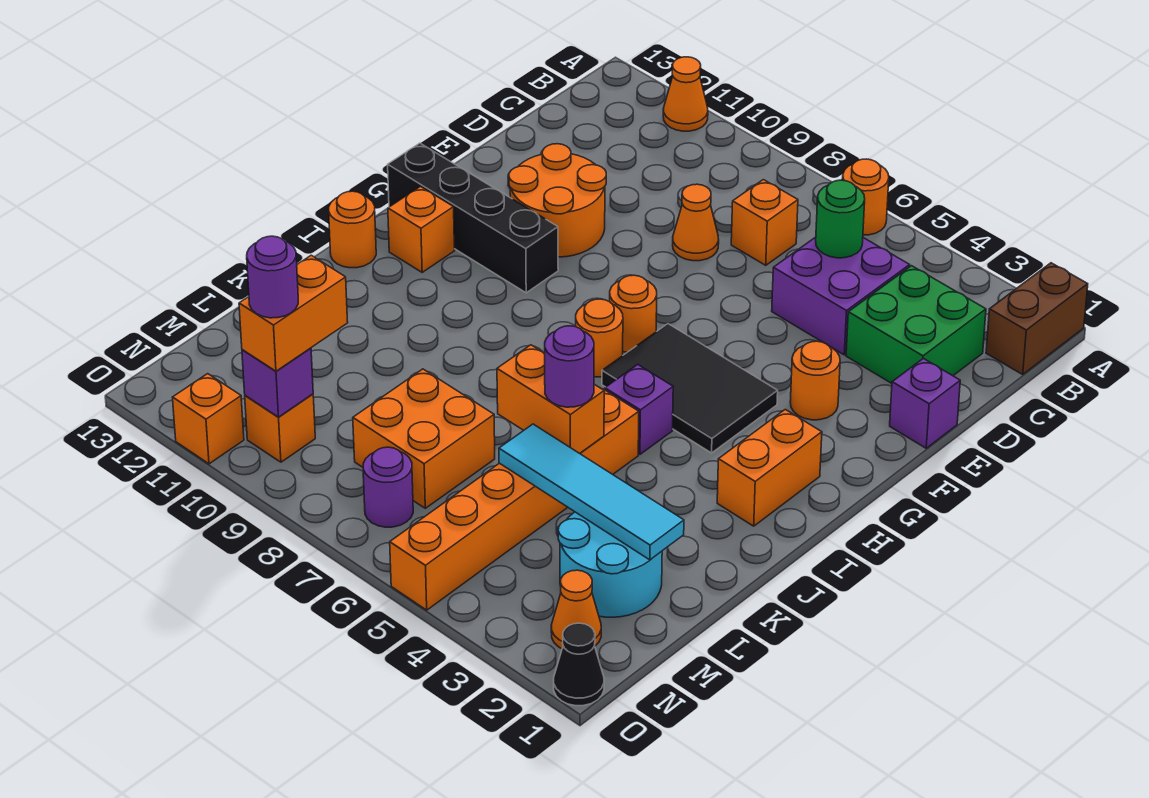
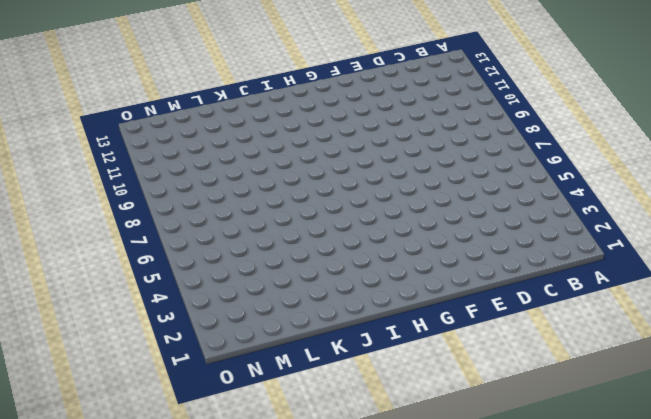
none -> brown brick A1:B1 level 1
none -> orange round brick A6 level 1
none -> orange cone A11 level 1
none -> green brick C2:D3 level 1

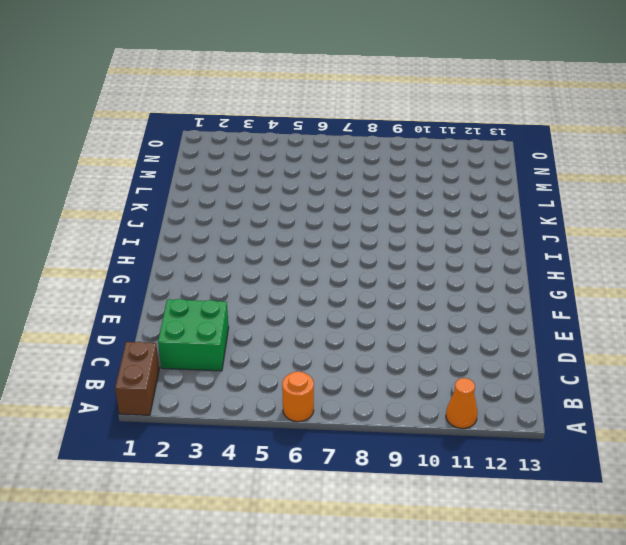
none -> purple brick C4:D5 level 1
none -> orange brick C7 level 1
none -> orange cone D8 level 1
none -> purple brick E1 level 1

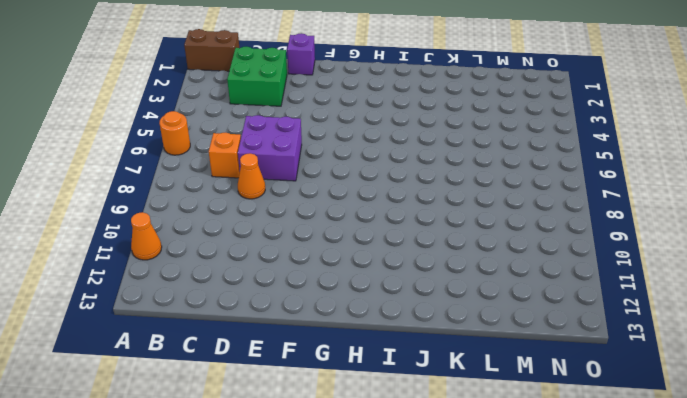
purple brick D6:E7 level 1 -> purple brick C4:D5 level 1
none -> orange round brick E10:F11 level 1
none -> orange round brick F3 level 1
none -> black tile G4:H6 level 1
none -> orange round brick G7 level 1

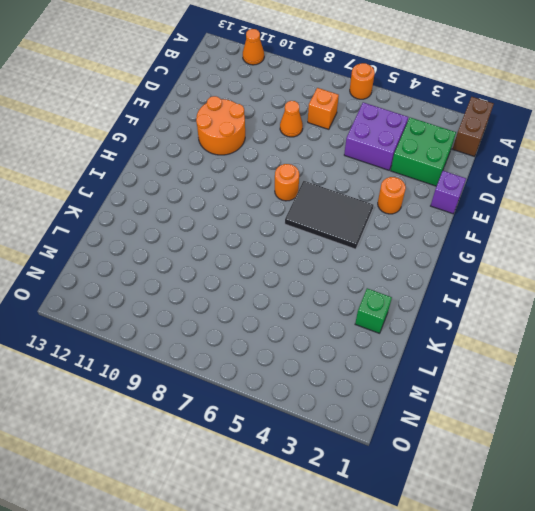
green brick K2 level 1 -> none
none -> black brick G10:G13 level 1
none -> orange brick H2:I2 level 1
none -> orange round brick H7 level 1
none -> orange brick H12 level 1

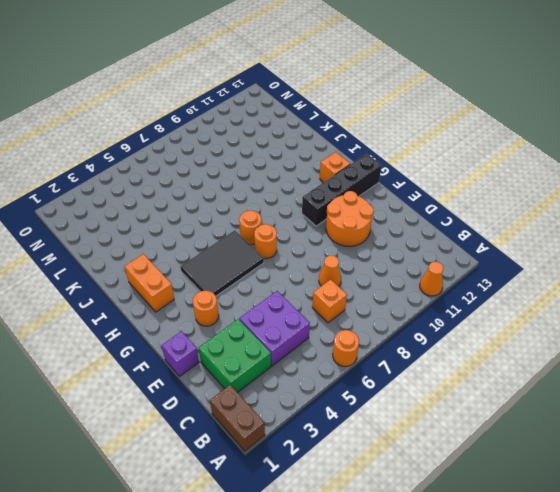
none -> purple brick I5 level 1
none -> orange round brick I13 level 1
none -> orange brick J5:O5 level 1
none -> cyan round brick L2:M3 level 1

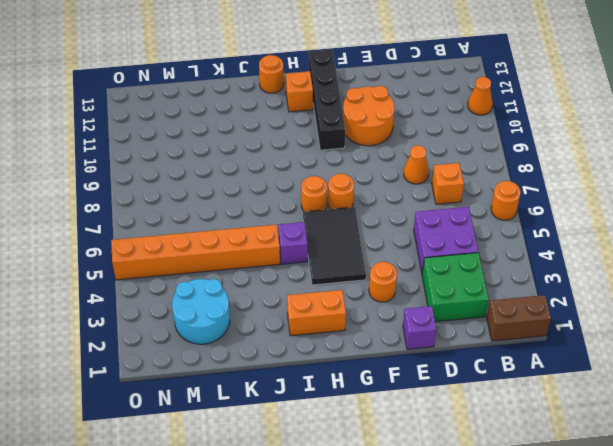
none -> orange brick L7:M8 level 1
none -> orange cone N2 level 1
none -> purple round brick N7 level 1
none -> orange brick N10 level 1

